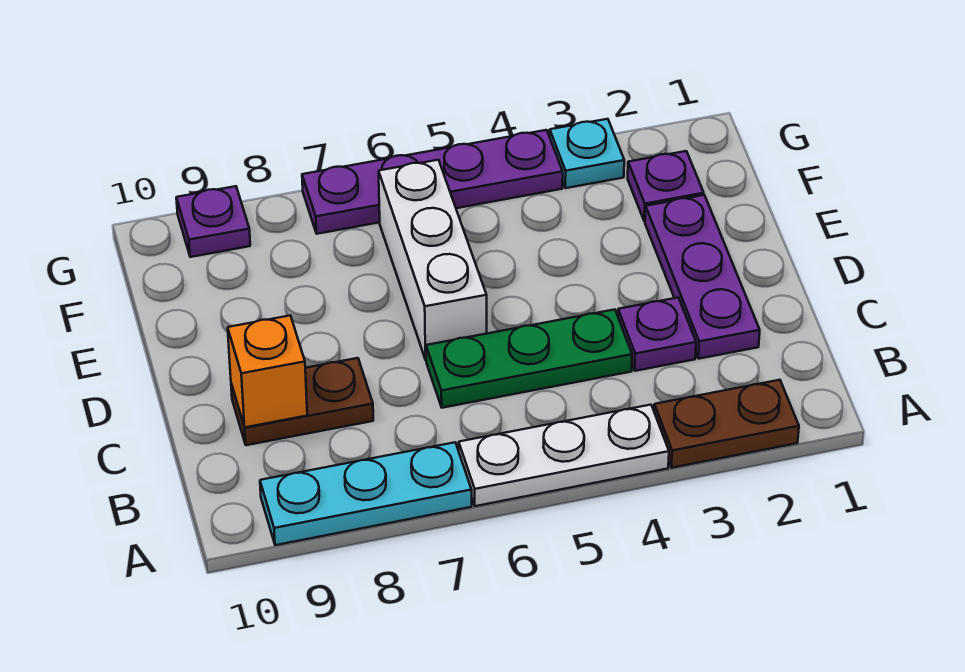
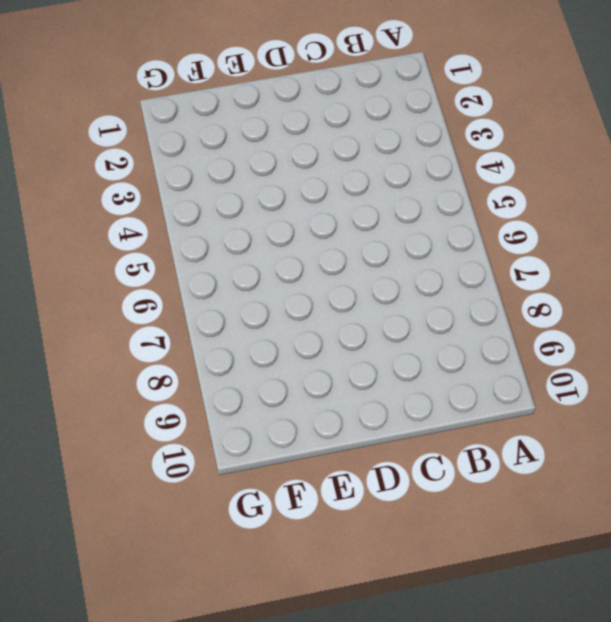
none -> brown plate A2:A3 level 1
none -> white plate A4:A6 level 1
none -> cyan plate A7:A9 level 1

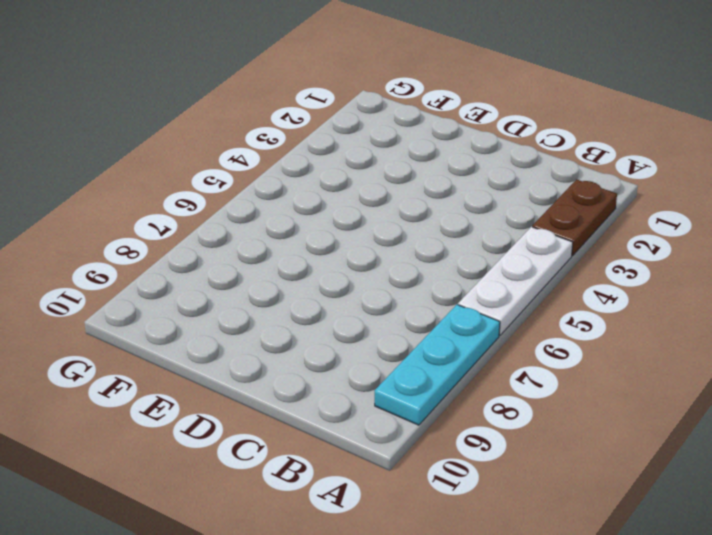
none -> purple plate C2:E2 level 1
none -> purple plate C3 level 1
none -> green plate C4:C6 level 1

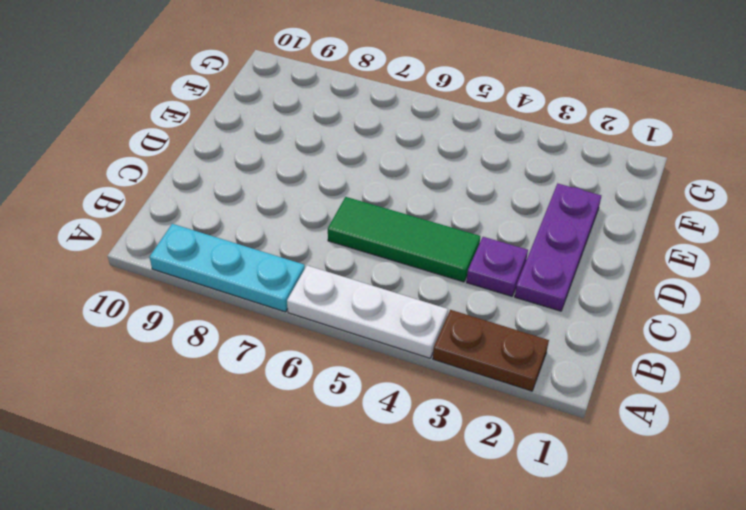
green tile C4:C6 level 1 -> green plate C4:C6 level 1
none -> brown plate C8:C9 level 1
none -> white brick D6:F6 level 1
none -> purple plate F2 level 1

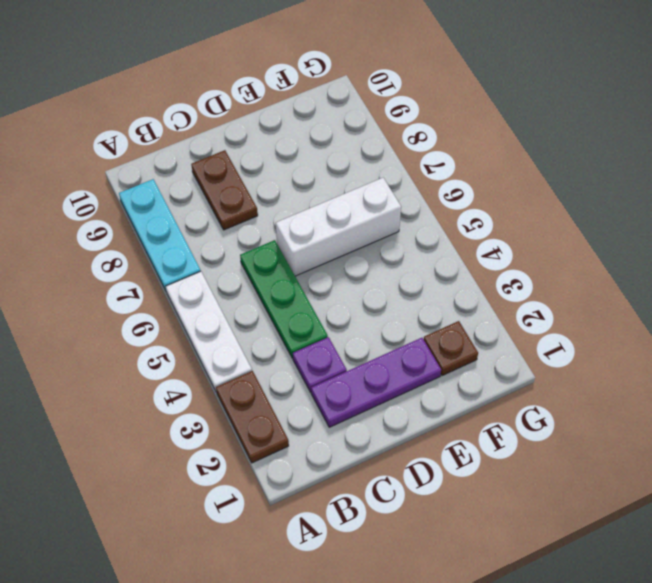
brown plate F2 level 1 -> purple plate F2 level 1
none -> cyan plate G3 level 1
none -> purple plate G4:G7 level 1
none -> purple plate G9 level 1

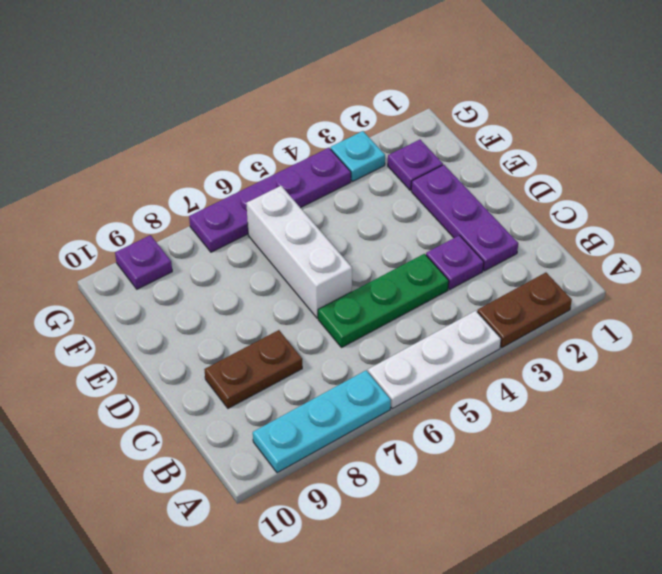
none -> orange brick C9 level 2

